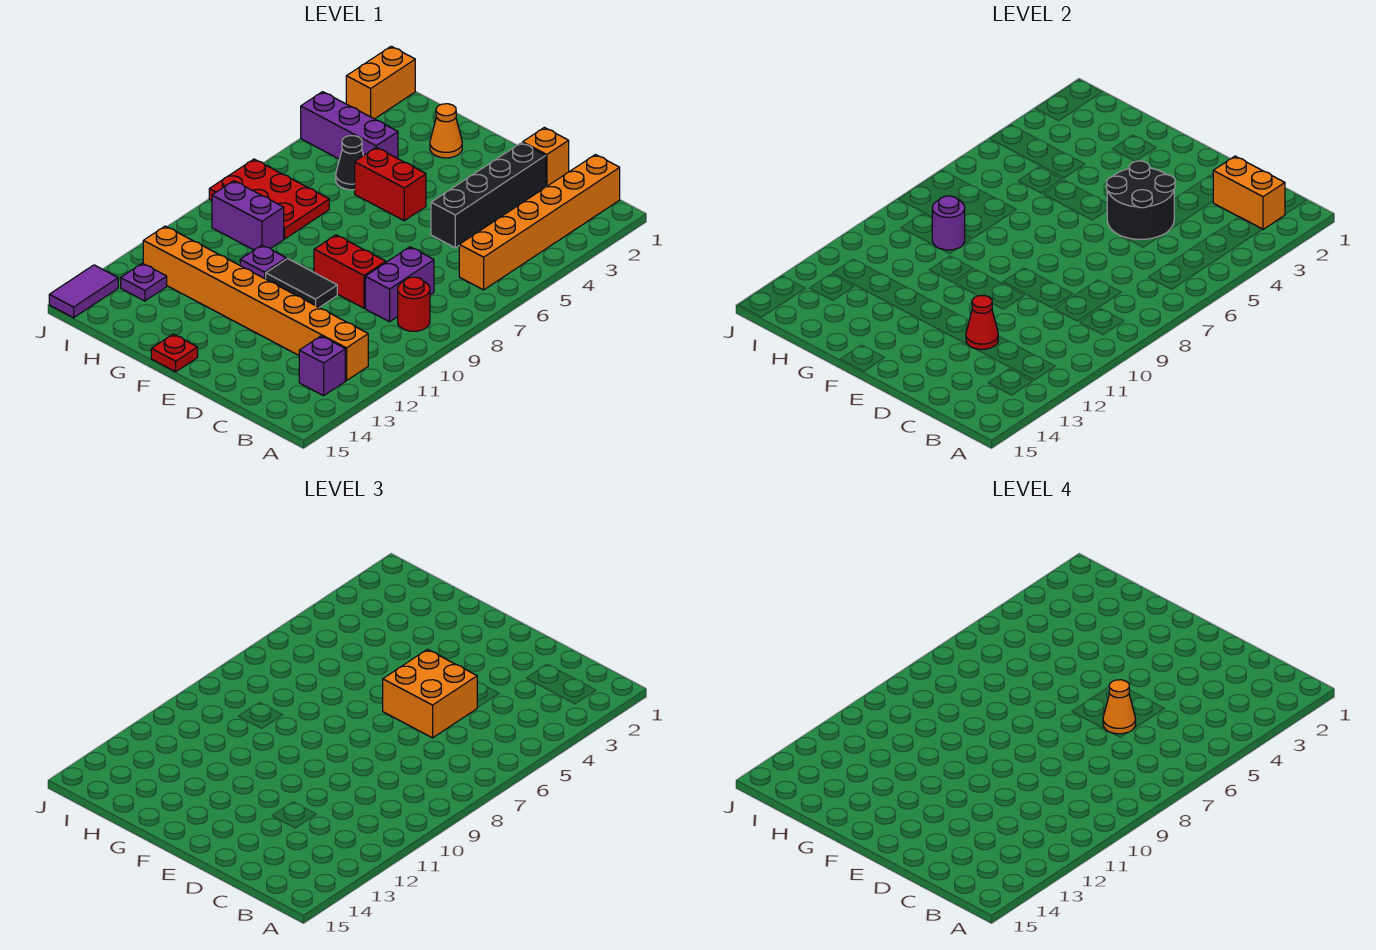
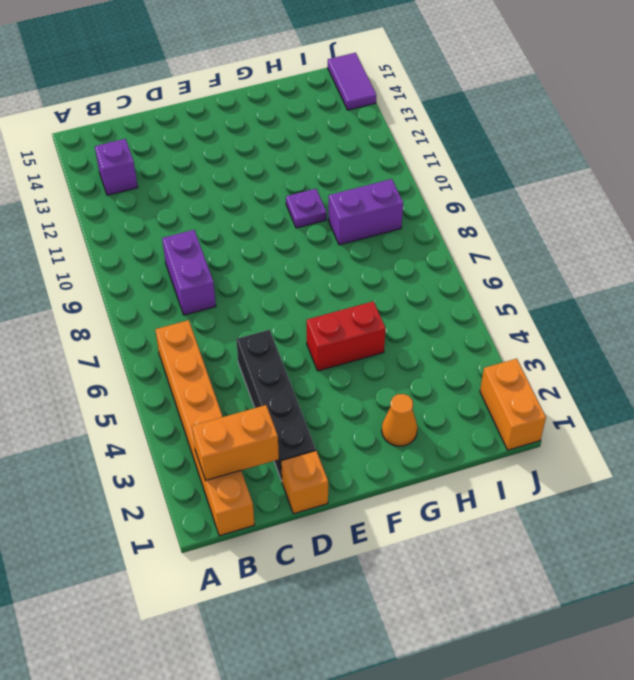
none -> red round brick B9 level 1
none -> orange brick B12:I12 level 1
none -> red brick D9:E9 level 1

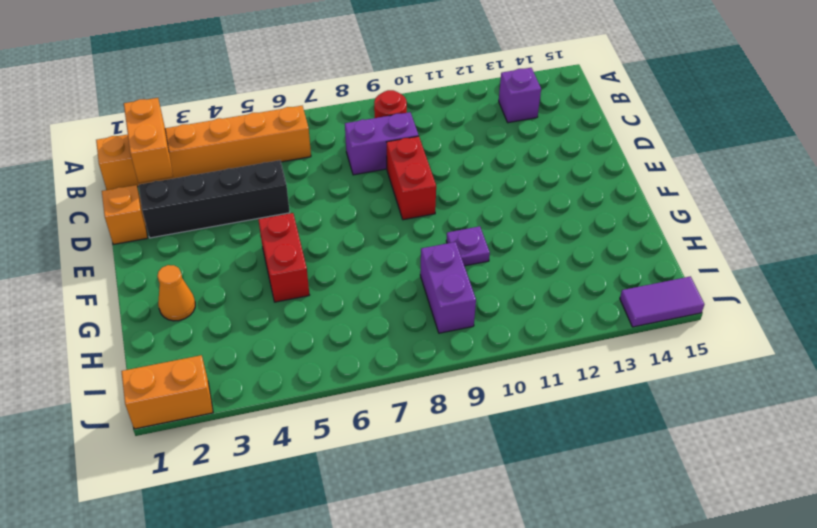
none -> orange brick B12:I12 level 1
none -> black tile E10:F10 level 1
none -> red plate F15 level 1

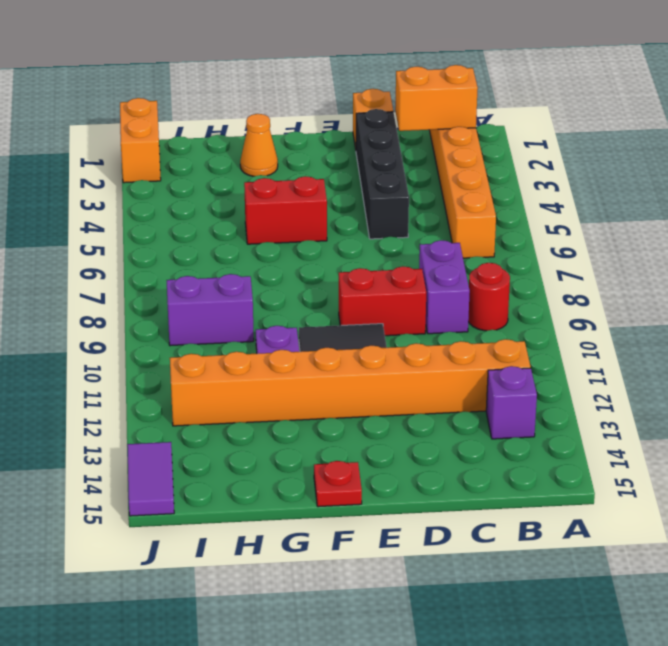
none -> purple brick H4:J4 level 1
none -> black cone H5 level 1
none -> red plate H7:J8 level 1

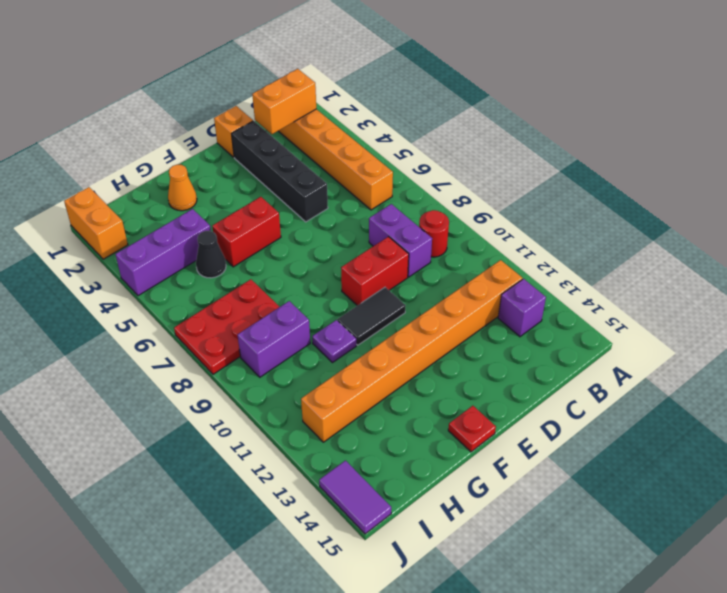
none -> purple plate I13 level 1
none -> black round brick D4:E5 level 2
none -> red cone D12 level 2

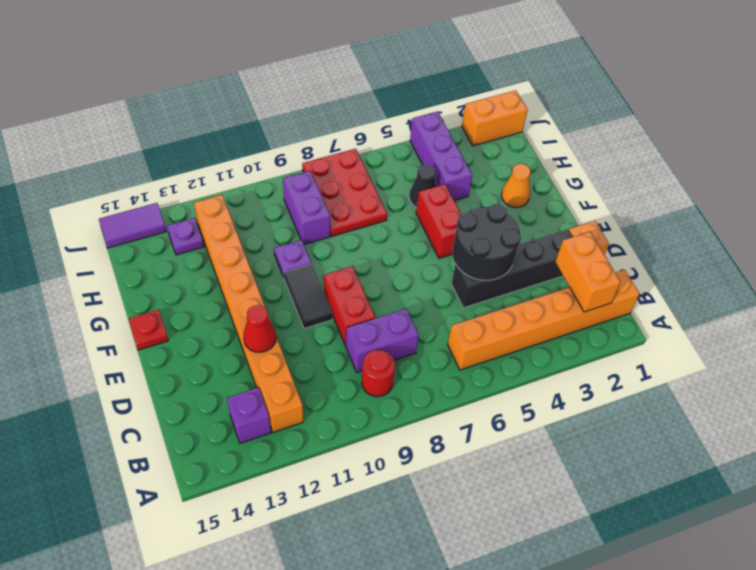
none -> purple round brick H9 level 2
none -> orange brick D5:E6 level 3
none -> orange cone D6 level 4

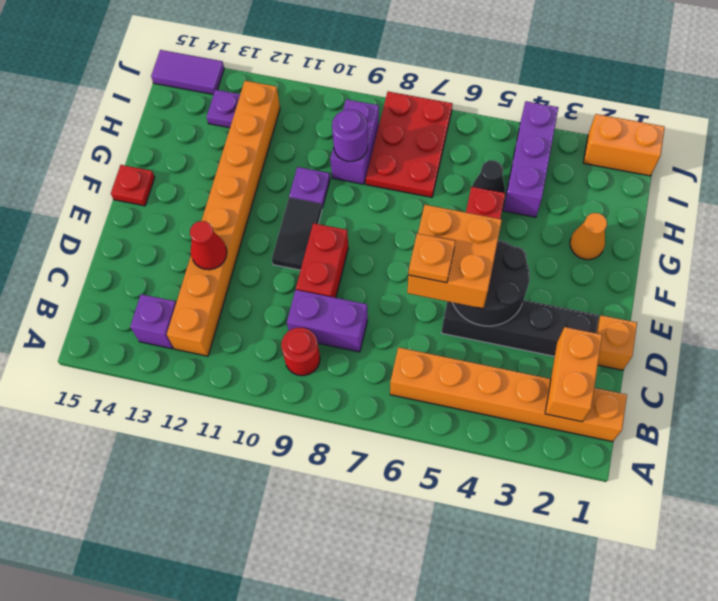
orange plate D6 level 4 -> orange cone D6 level 4

